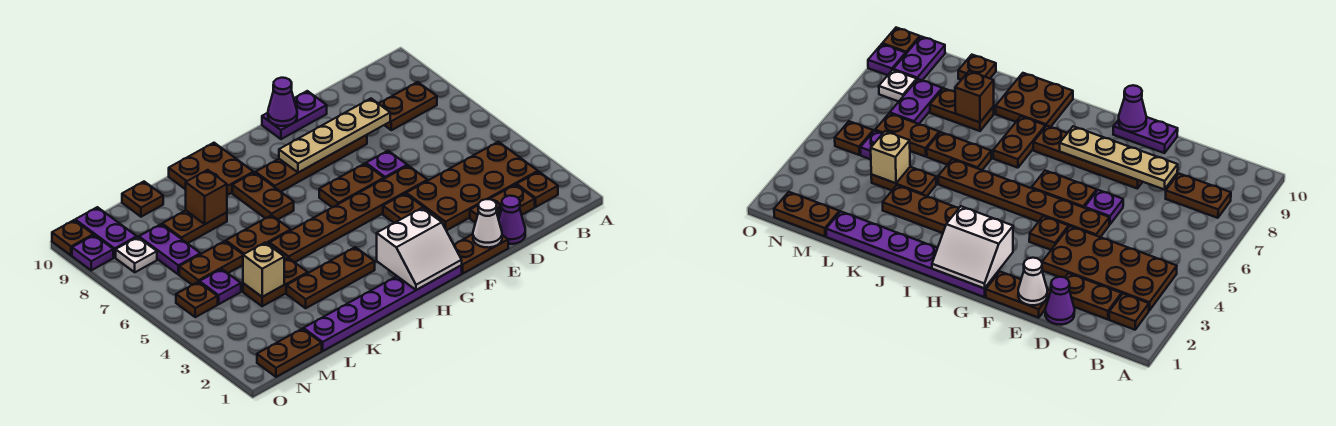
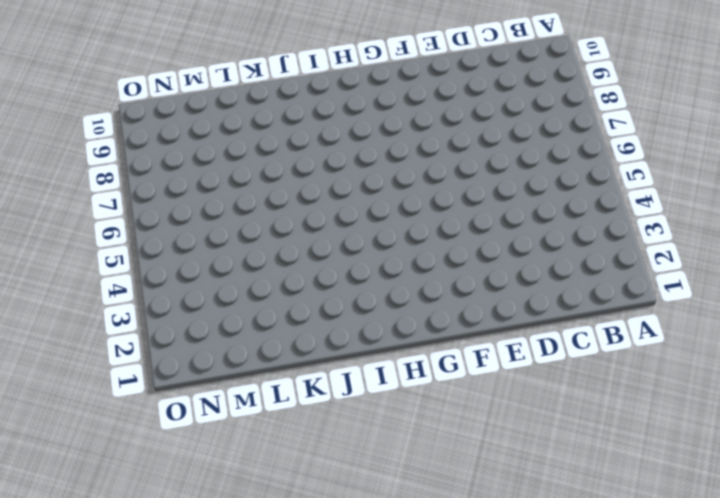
none -> brown plate B2 level 1
none -> brown plate B3:E4 level 1
none -> brown plate B8:C8 level 1
none -> brown plate C2:D2 level 1

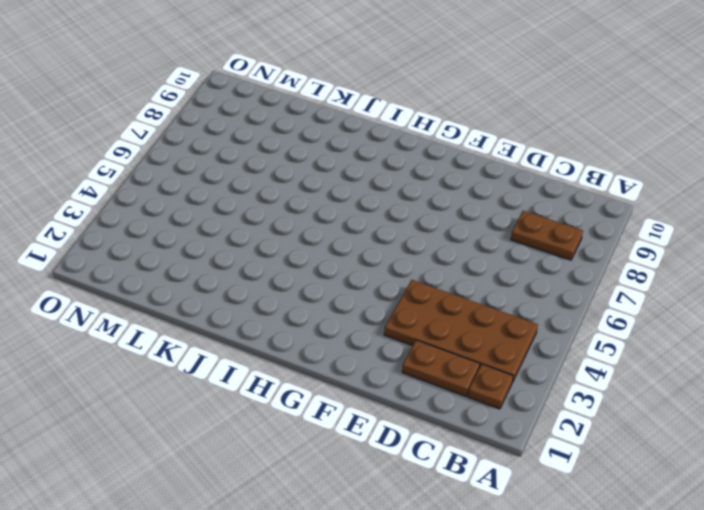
none -> purple cone D1 level 1
none -> brown plate E1:F1 level 1
none -> brown plate E5:J5 level 1
none -> purple plate E6 level 1

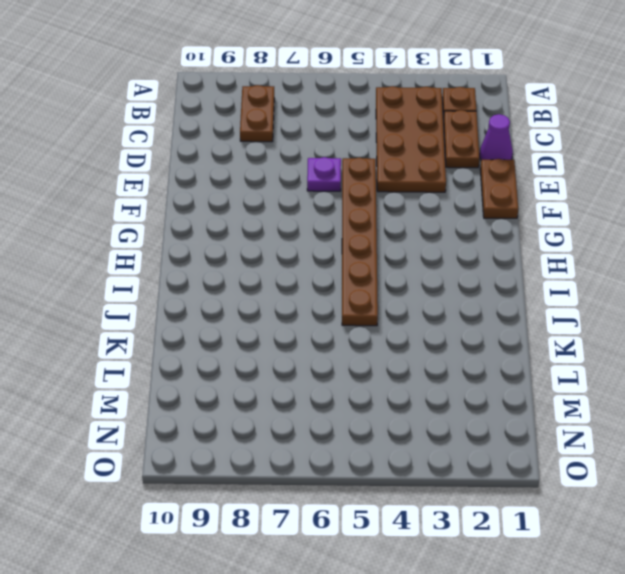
none -> brown plate E8:H8 level 1
none -> purple plate E10:F10 level 1
none -> brown plate F4 level 1
none -> brown plate F6:G6 level 1

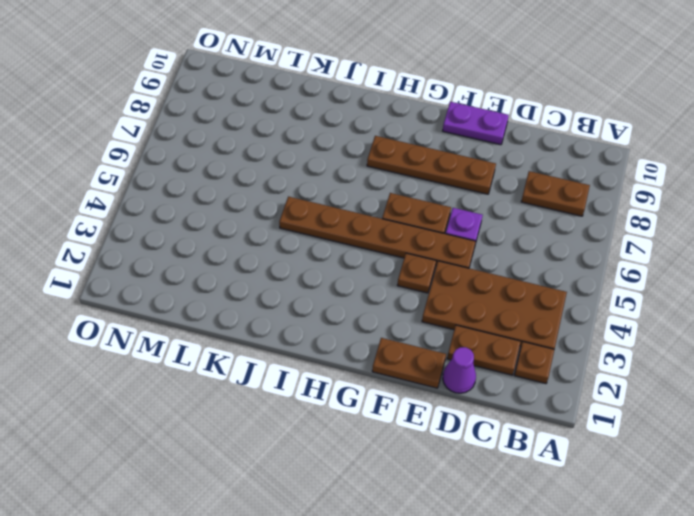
none -> purple plate G1:L1 level 1
none -> brown plate I3:K3 level 1
none -> brown plate I7:I8 level 1
none -> brown plate I9:J10 level 1

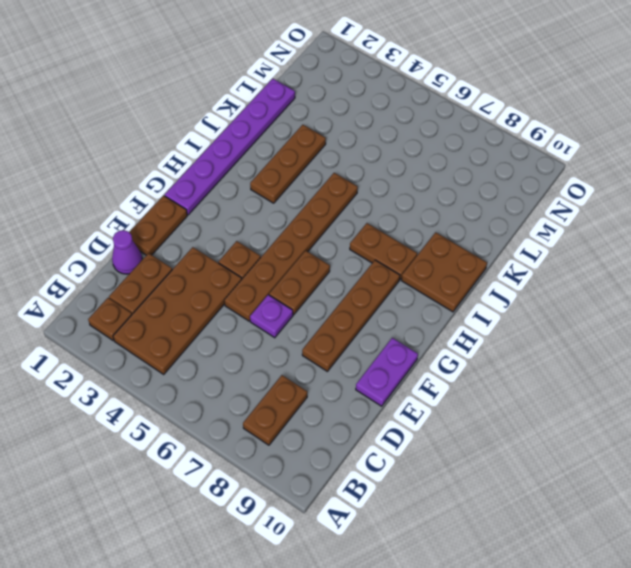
none -> brown plate J6:K6 level 1
none -> brown plate K4:L4 level 1
none -> brown plate K8:L8 level 1
none -> brown plate L6:M6 level 1

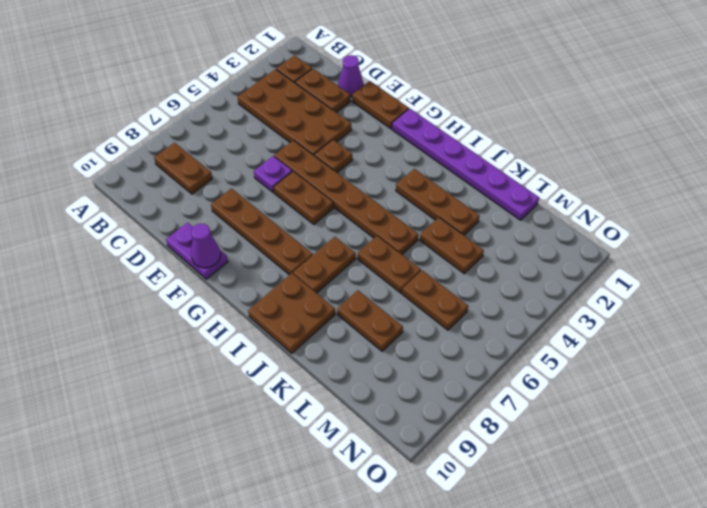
none -> brown plate L10 level 1
none -> brown plate M1:N1 level 1
none -> purple plate M5 level 1
none -> purple plate M7:M8 level 1

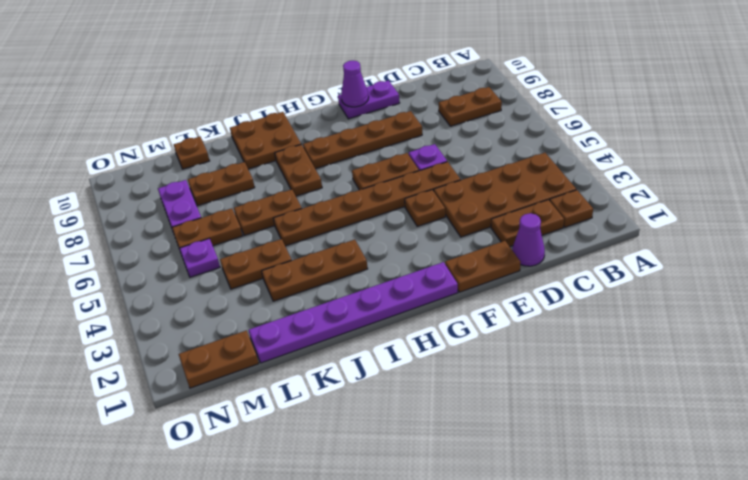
none -> brown plate N5 level 1
none -> white plate N8 level 1
none -> purple plate N9:N10 level 1
none -> purple plate O9 level 1

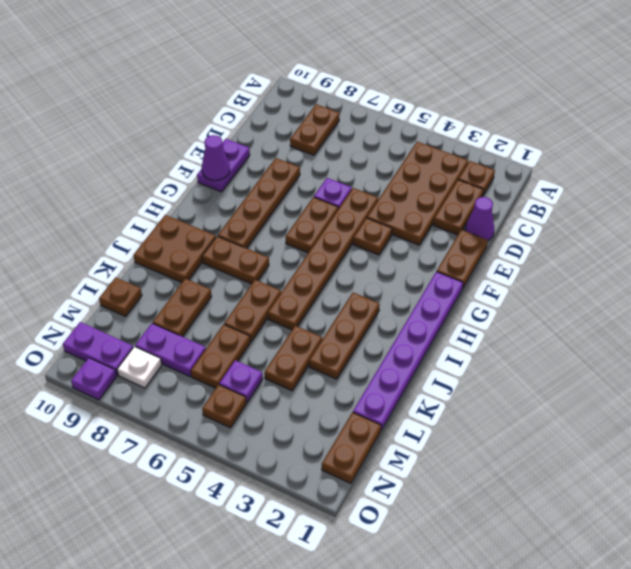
none -> brown plate O10 level 1
none -> tan plate D8:G8 level 2
none -> white cone E1 level 2
none -> white slope G1:H2 level 2 top 2

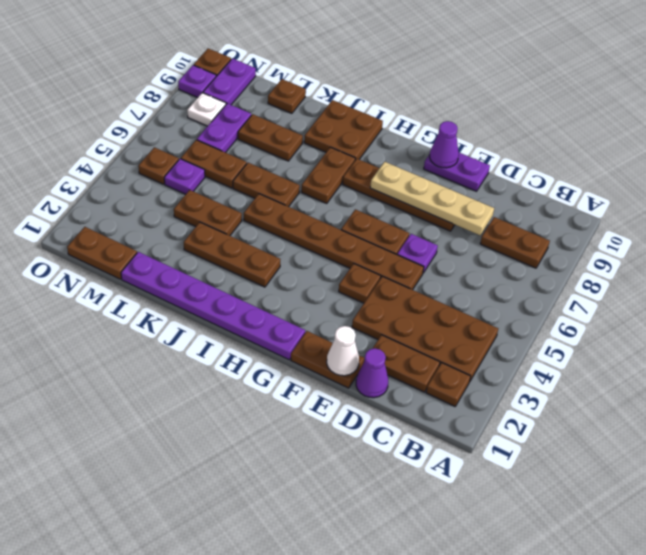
none -> white slope G1:H2 level 2 top 2
none -> brown brick K8 level 2
none -> tan brick L4 level 2

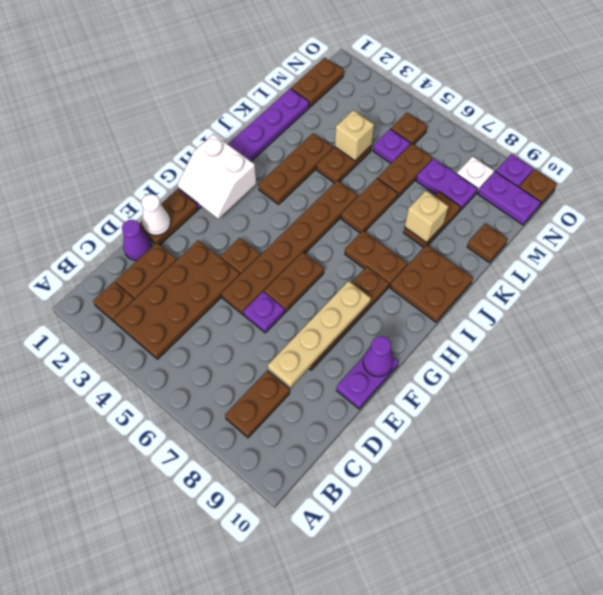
white slope G1:H2 level 2 top H -> white slope G1:H2 level 2 top 2
tan brick K8 level 2 -> brown brick K8 level 2

